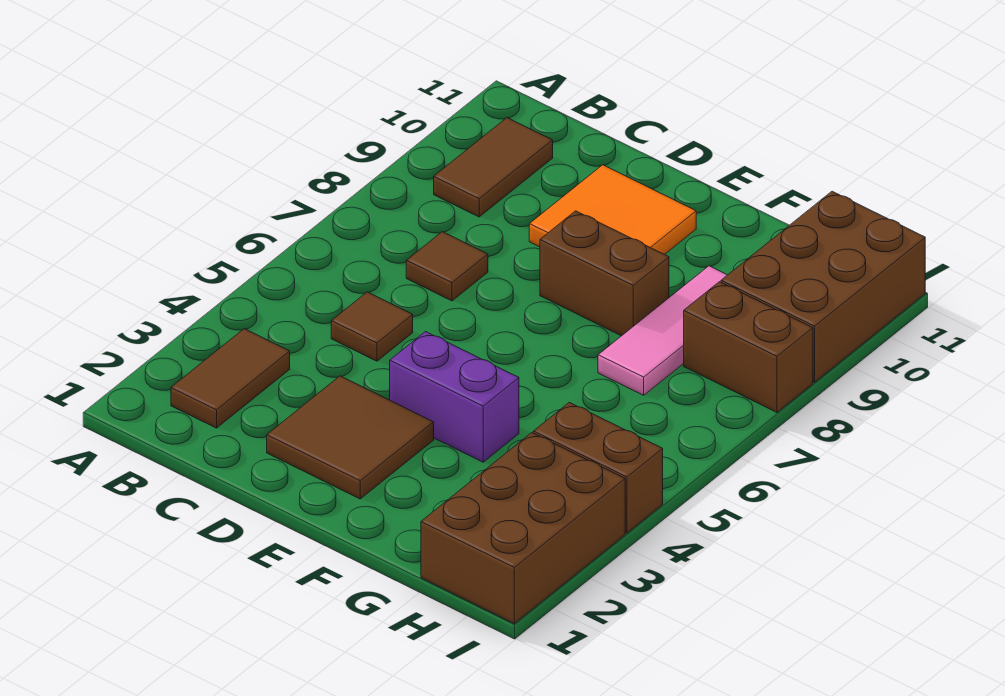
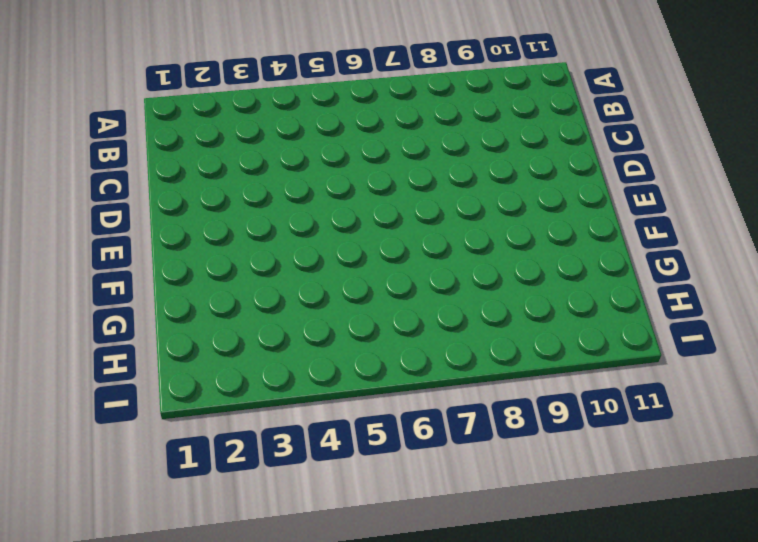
none -> brown tile B2:B3 level 1
none -> brown tile B9:B10 level 1
none -> brown tile C5 level 1

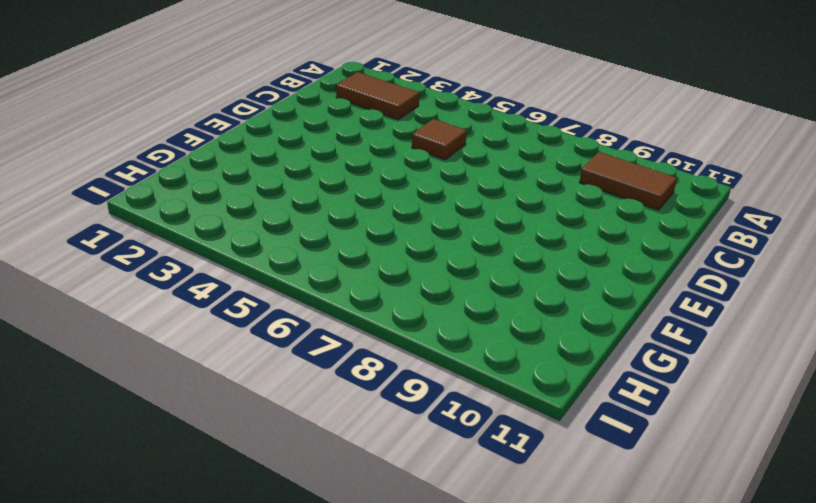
none -> brown tile C7 level 1
none -> brown tile D2:E3 level 1
none -> orange tile D9:E10 level 1

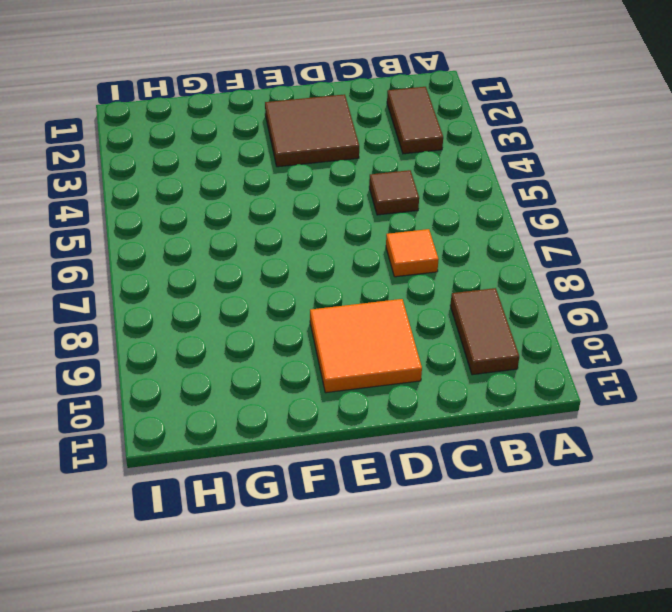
orange tile C7 level 1 -> brown tile C7 level 1
none -> purple brick E4:F4 level 1
none -> brown brick E8:F8 level 1
none -> pink tile G7:G9 level 1

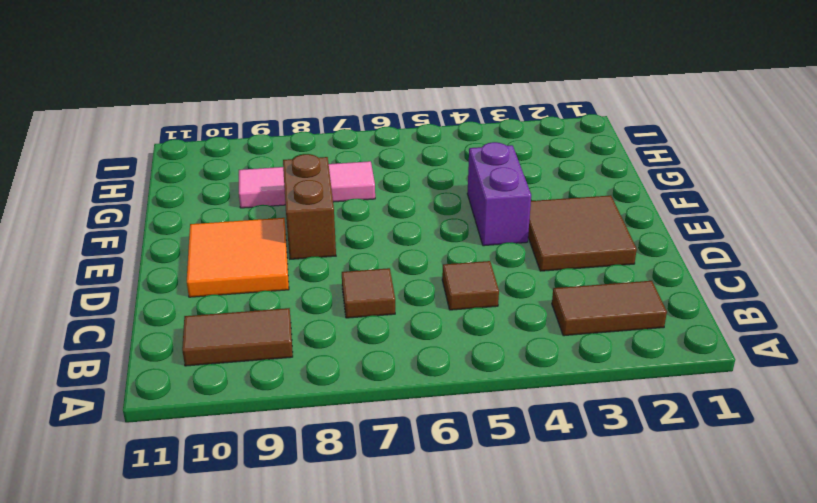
none -> brown brick H1:I3 level 1
none -> brown brick H4:I4 level 1
none -> brown brick H8:I8 level 1

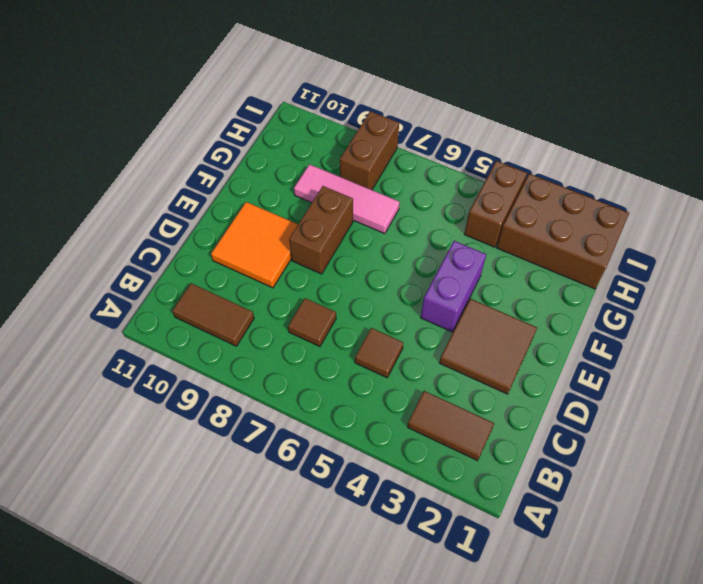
none -> brown brick H9:I11 level 1

